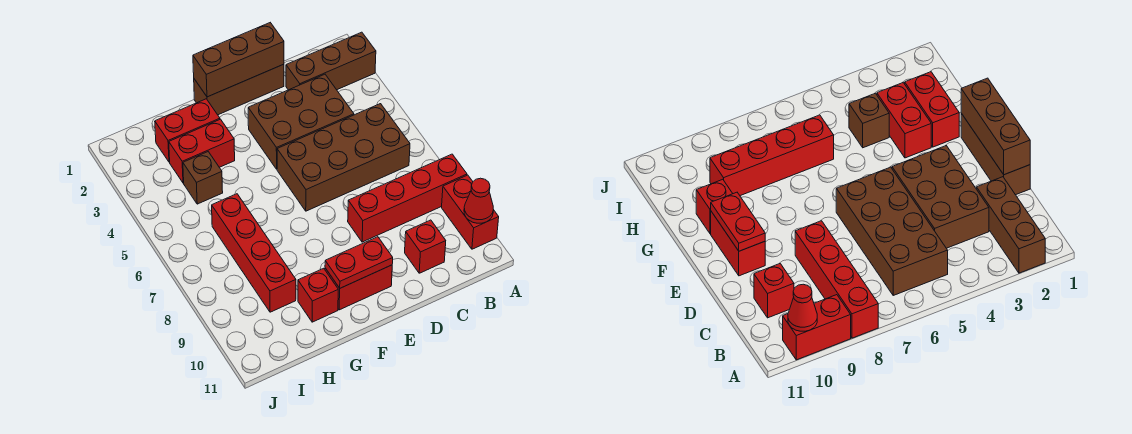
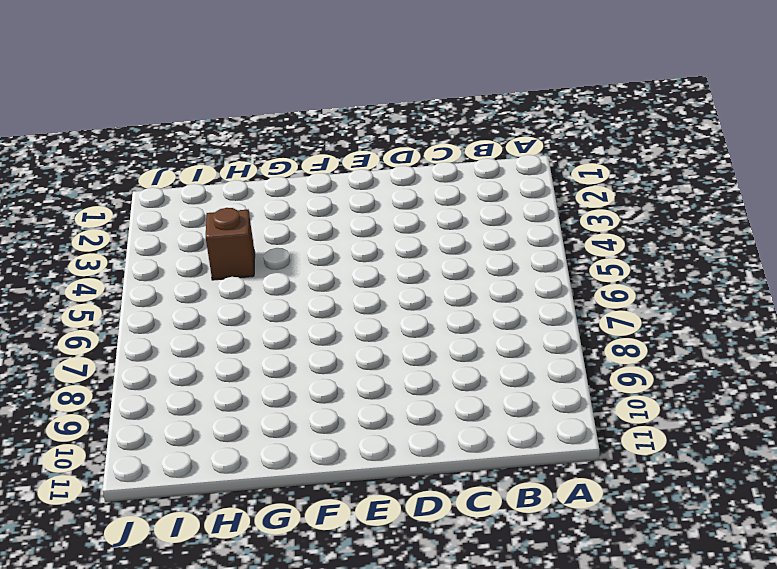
none -> brown brick A2:C2 level 1
none -> red brick A8:D8 level 1
none -> red brick A9:A10 level 1

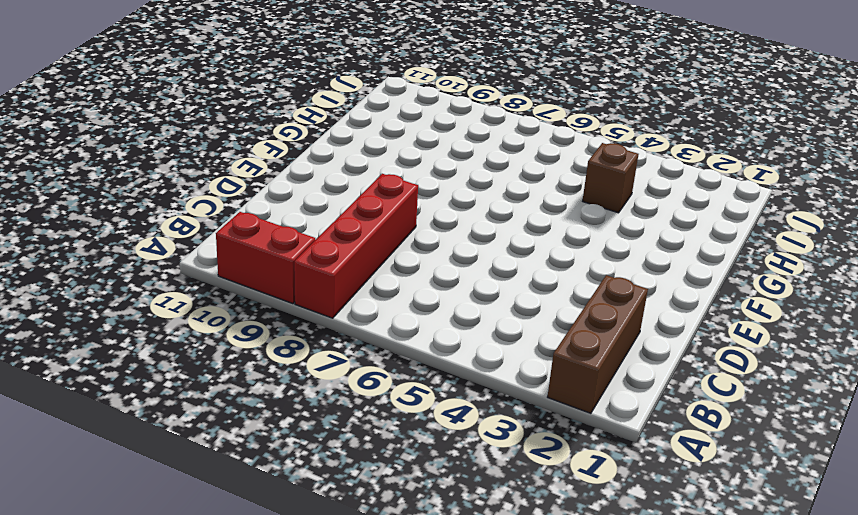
none -> brown brick B5:E6 level 1
none -> brown brick C3:E4 level 1
none -> red brick C10 level 1

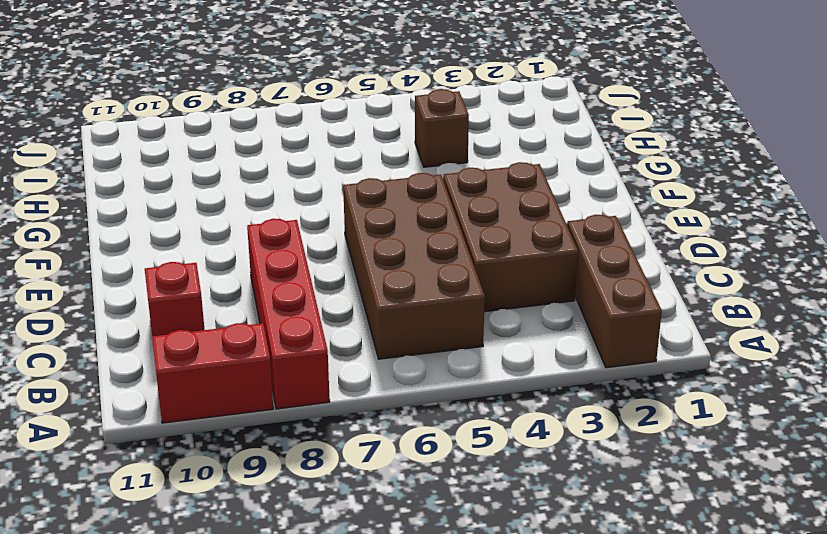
none -> brown brick D1:F1 level 1
none -> red brick E10:F10 level 1
none -> red brick G2:H2 level 1

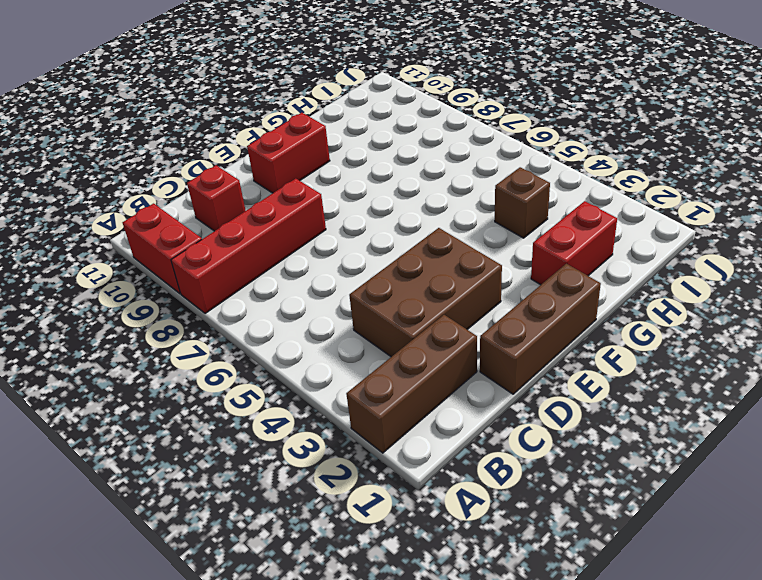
none -> brown brick B5:E6 level 1
none -> red brick G3:H3 level 1
none -> red brick G10 level 1

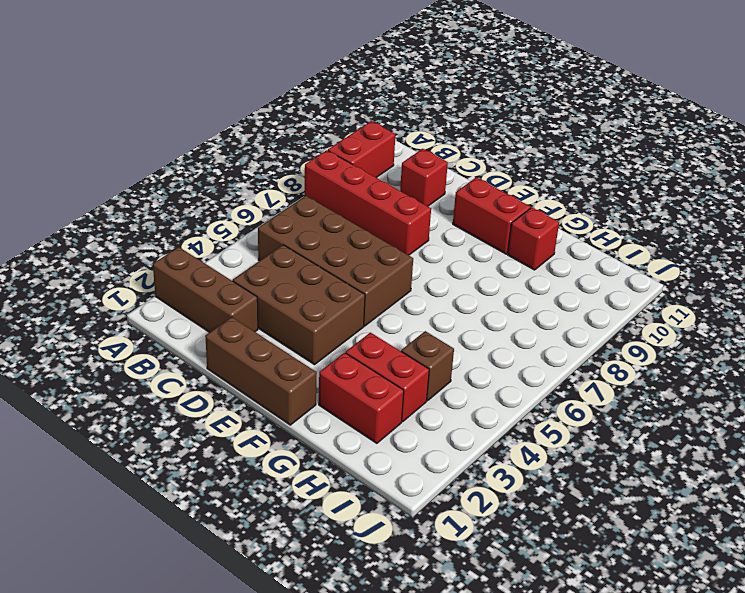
none -> red brick H6:H9 level 1
none -> red cone A10 level 2
none -> brown brick D1:F1 level 2

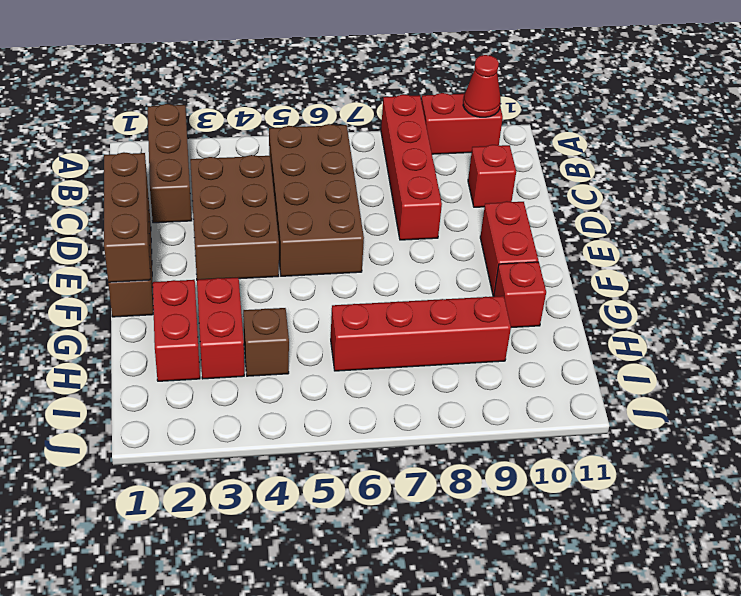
none -> red plate E10:F10 level 2

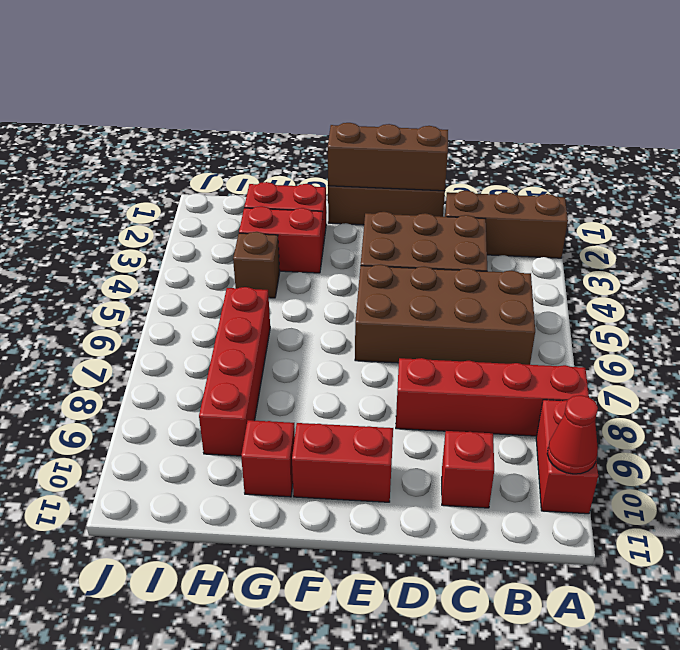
none -> red plate E10:F10 level 2

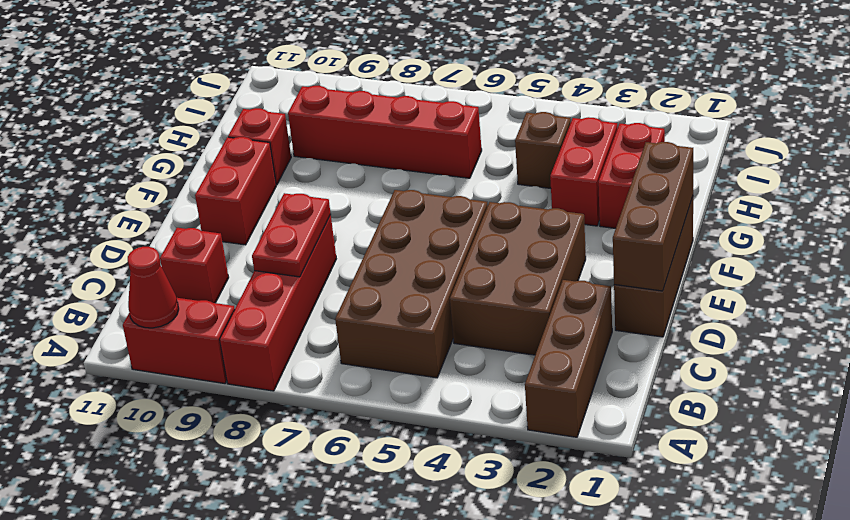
red plate C8:D8 level 2 -> red plate E10:F10 level 2

